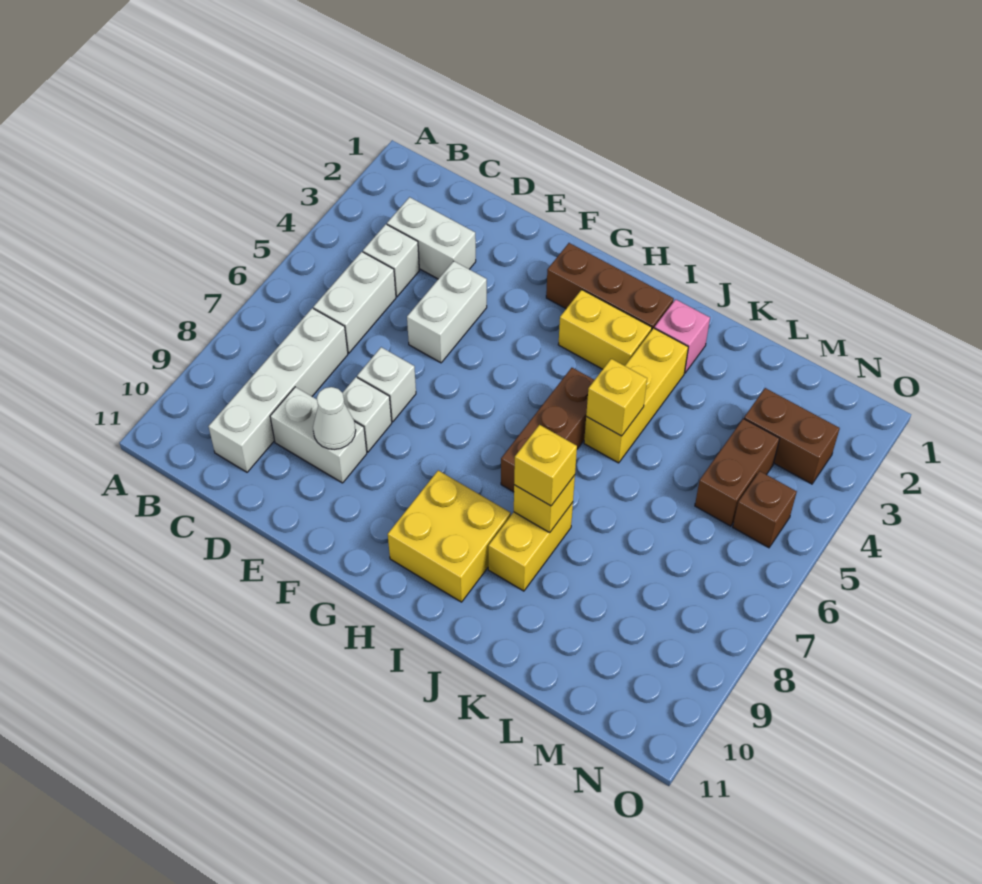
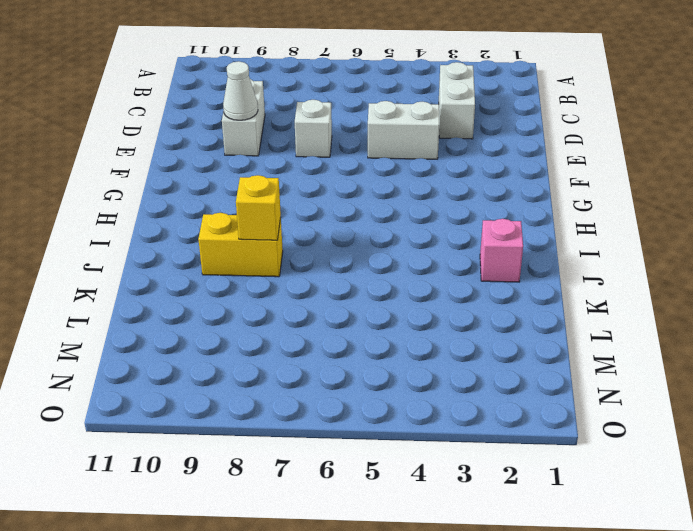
none -> white brick C4 level 1
none -> white brick C5:C6 level 1
none -> white brick C7:C10 level 1

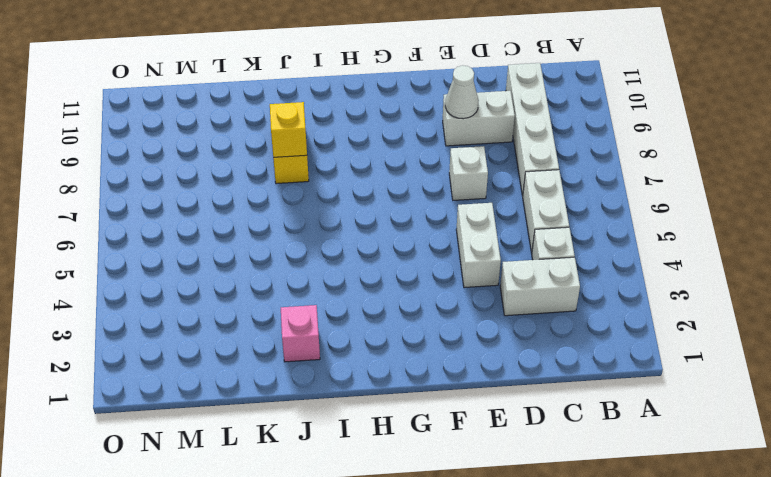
none -> white brick E8 level 1
none -> brown brick G2:I2 level 1
none -> yellow brick H3:I3 level 1

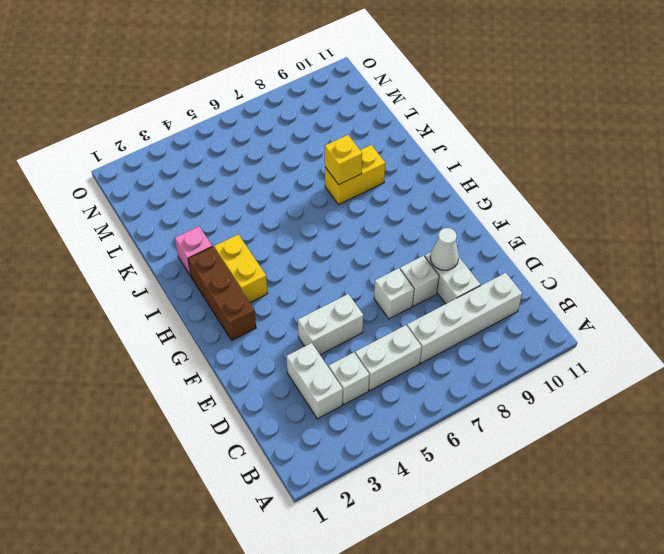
none -> yellow brick H9:I10 level 1
none -> brown brick I5:I7 level 1
none -> yellow brick J3:J5 level 1

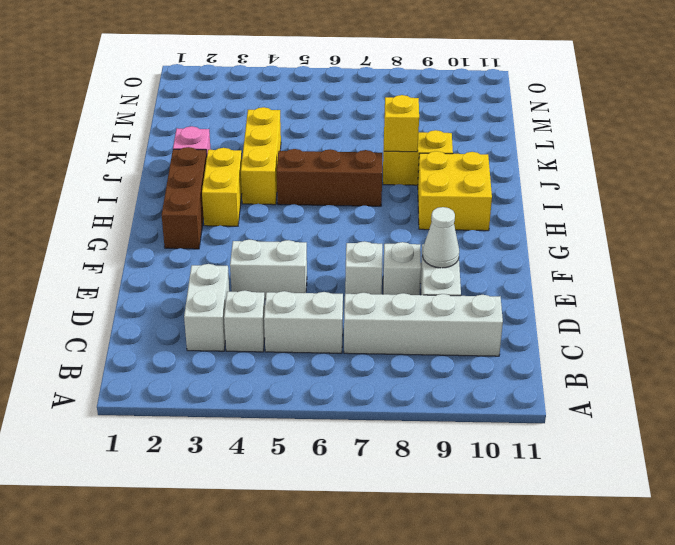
yellow brick I4:K4 level 1 -> yellow brick J3:J5 level 1
none -> brown brick M3:N3 level 1
none -> brown brick M4:M5 level 1
none -> brown brick N5 level 1

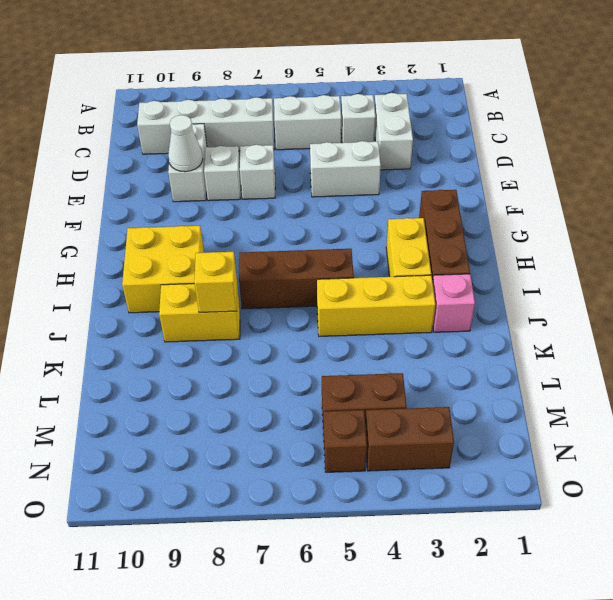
brown brick N3:N4 level 1 -> brown brick M3:N3 level 1
none -> yellow brick J5 level 2
none -> yellow brick J8 level 3

